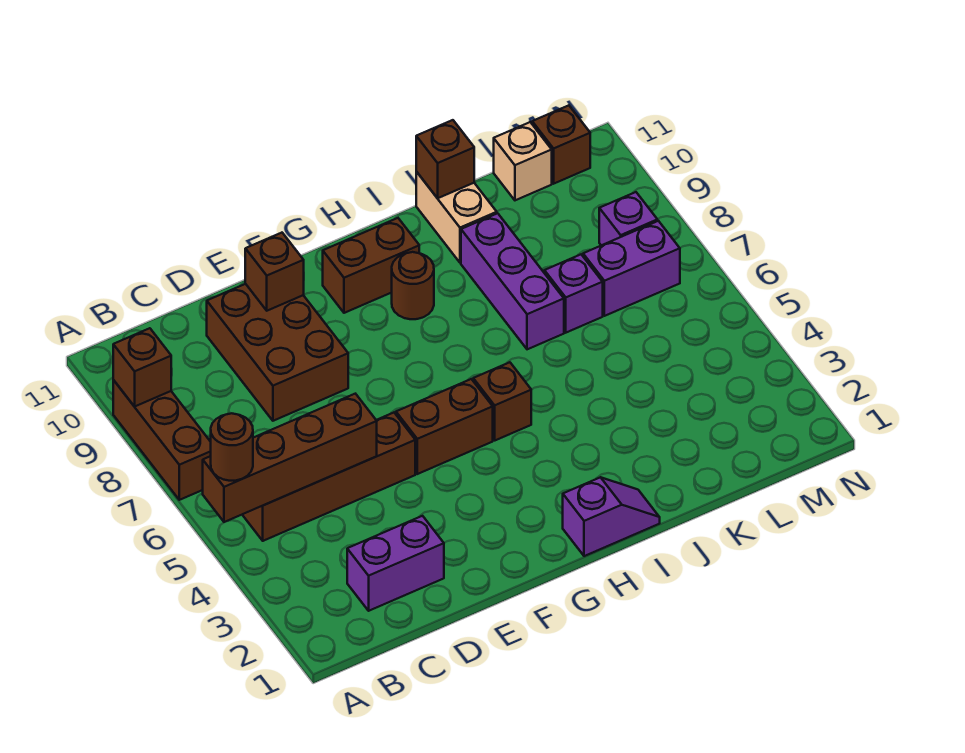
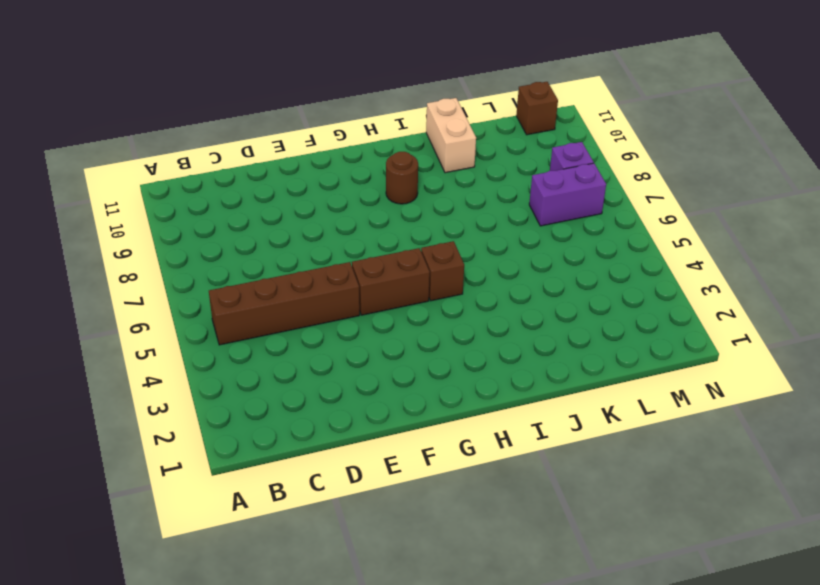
none -> brown brick A7:A9 level 1
none -> purple brick C2:D2 level 1
none -> brown brick D8:E10 level 1

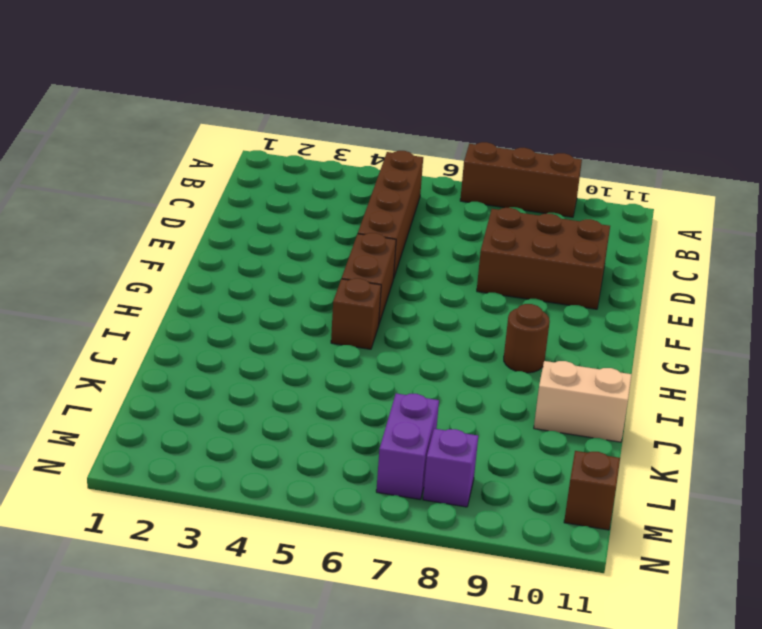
none -> purple brick C2:D2 level 1
none -> brown brick G10:H10 level 1
none -> purple slope H1:I1 level 1 top H

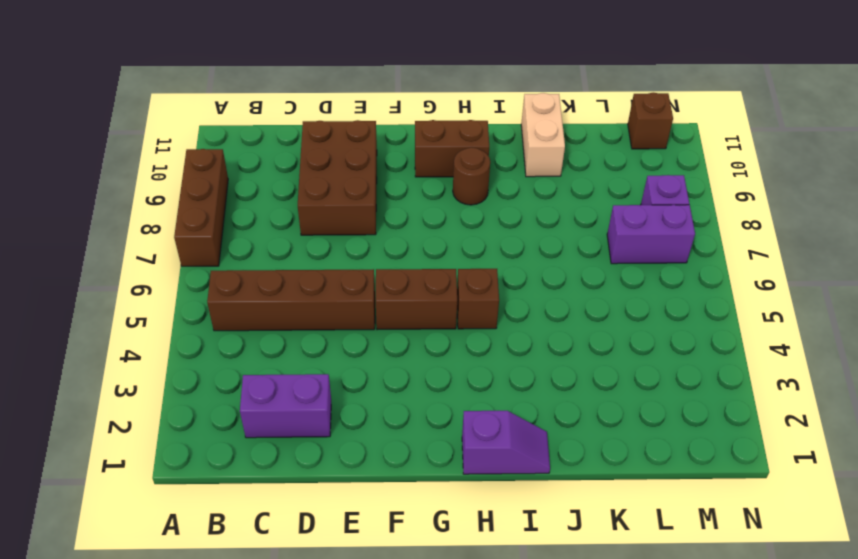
none -> purple brick J7:J9 level 1
none -> purple brick K7 level 1
none -> tan brick L11 level 1

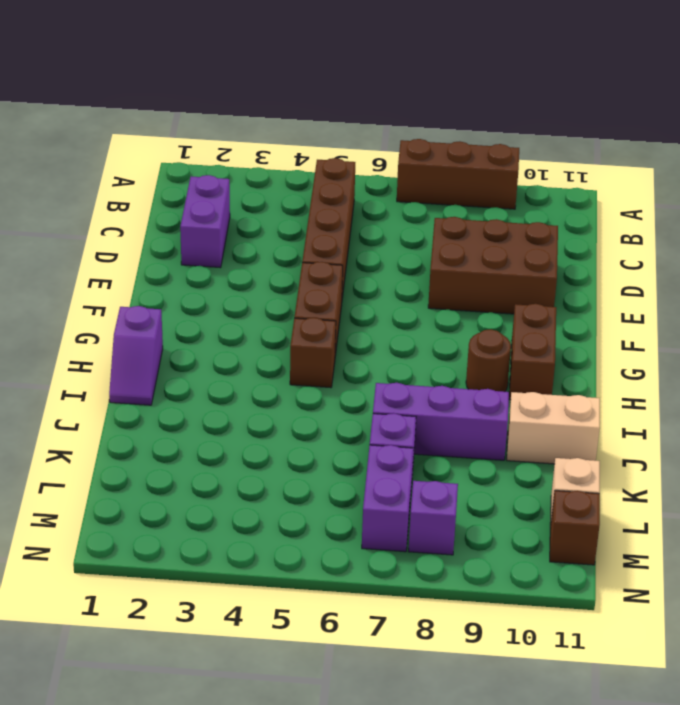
none -> brown brick A5:D5 level 2
none -> brown brick A9 level 2
none -> brown brick E10 level 2

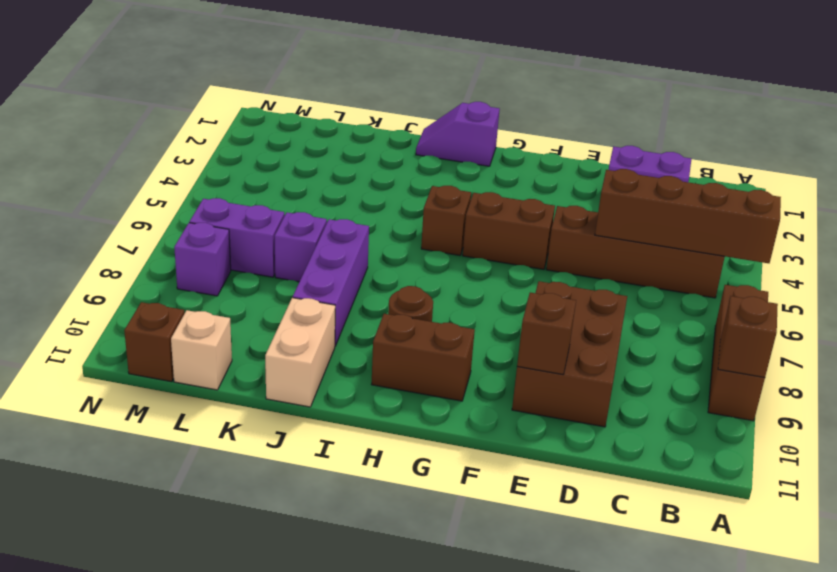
none -> brown brick J11 level 2
none -> brown round brick A5 level 3

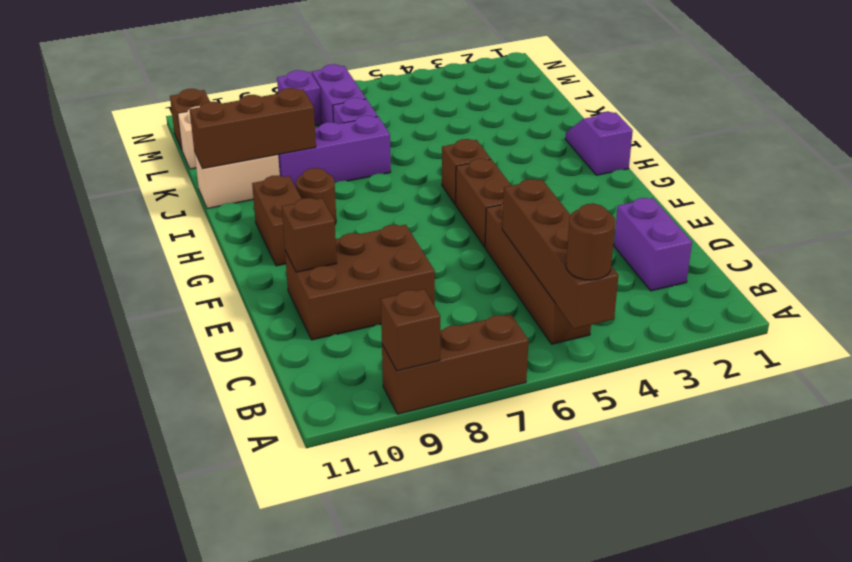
brown brick J9:J11 level 2 -> brown brick J11 level 2

